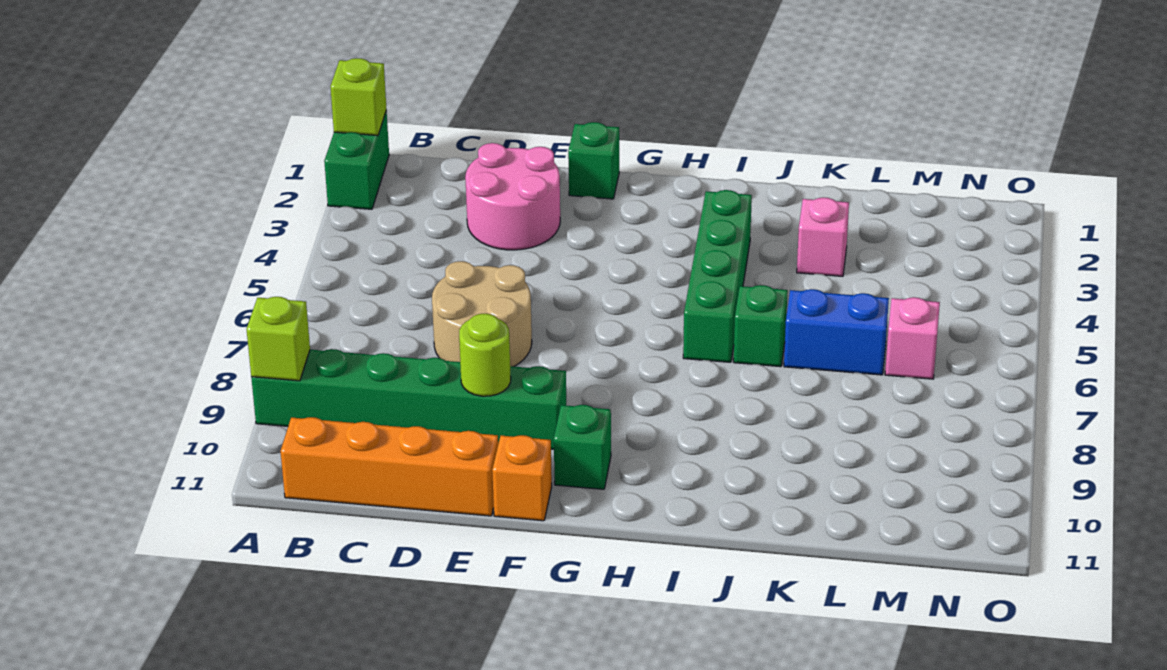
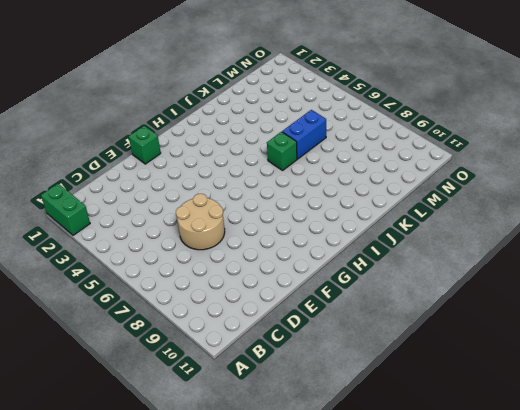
none -> green brick A9:F9 level 1
none -> orange brick B11:E11 level 1
none -> pink round brick D2:E3 level 1

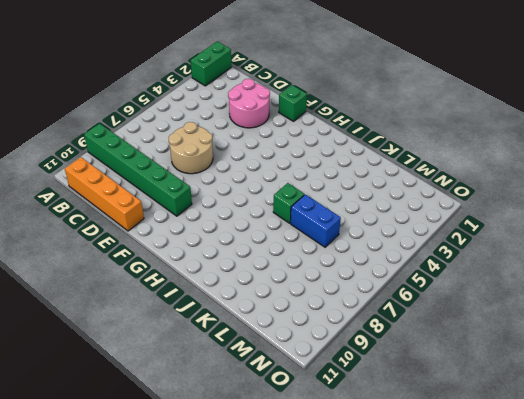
none -> orange brick F11 level 1
none -> green brick G10 level 1
none -> green brick I3:I6 level 1

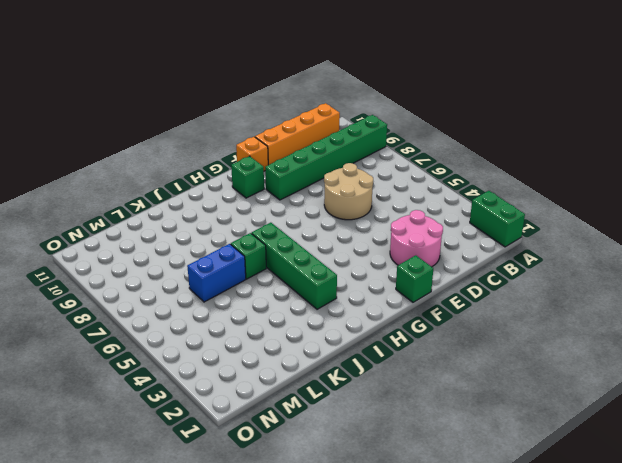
none -> pink brick K3 level 1
none -> pink brick M6 level 1
none -> lime brick A1 level 2

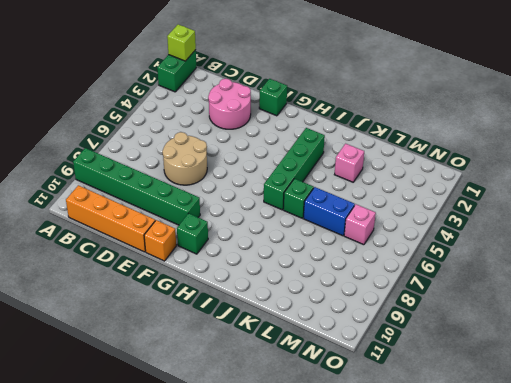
none -> lime brick A9 level 2
none -> lime round brick E9 level 2

